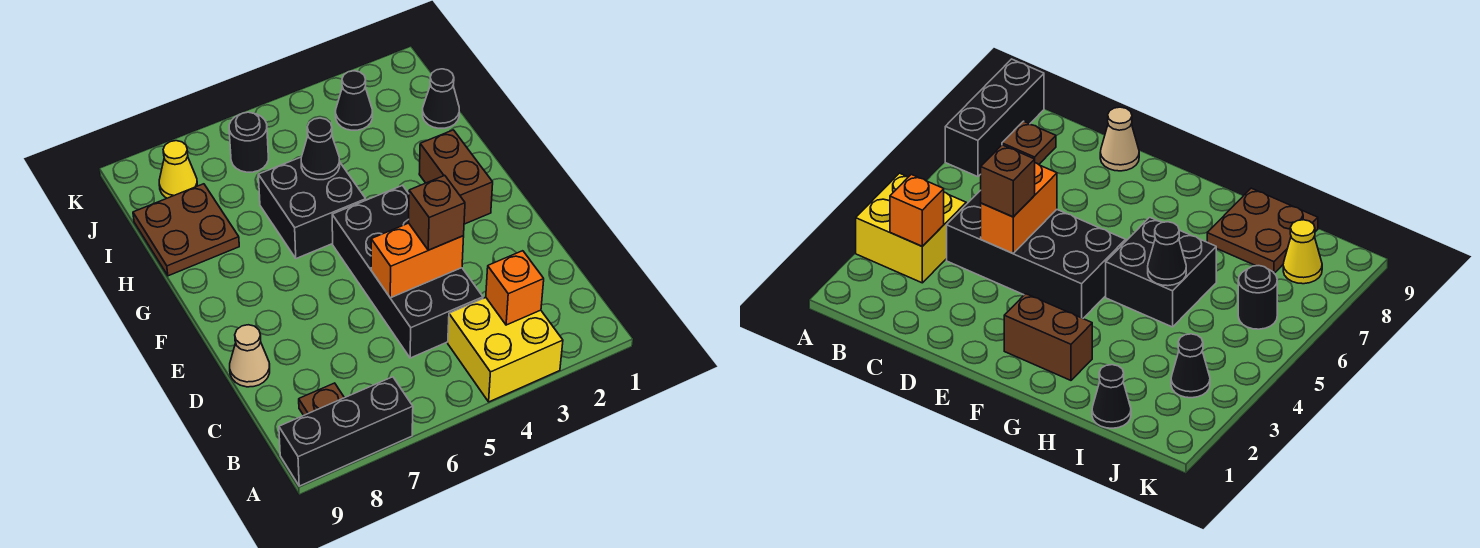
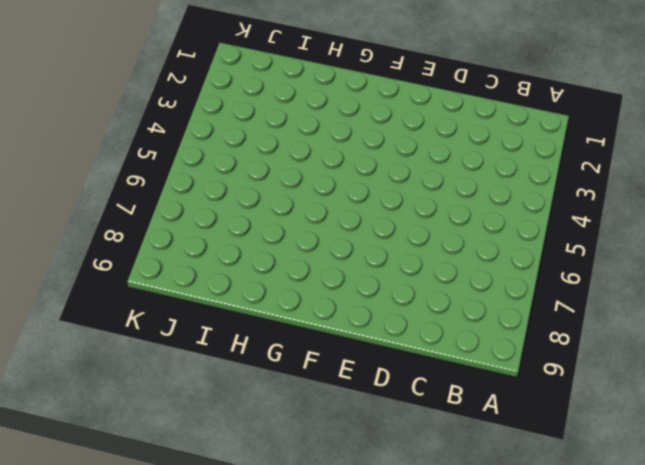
none -> yellow brick A3:B4 level 1
none -> black brick A7:A9 level 1
none -> brown plate B8 level 1

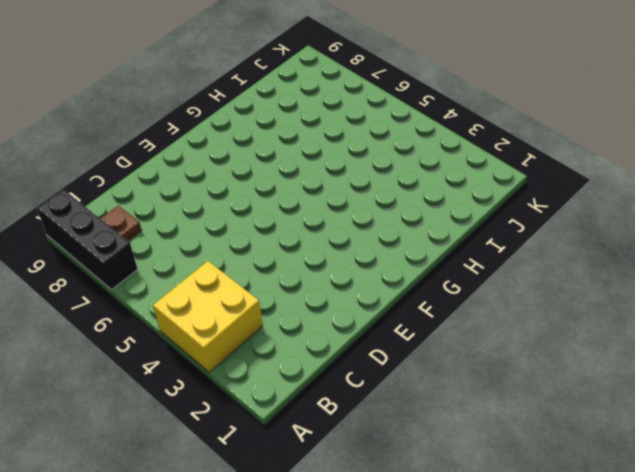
none -> black brick C4:F5 level 1
none -> tan cone D9 level 1
none -> brown brick F2:G2 level 1

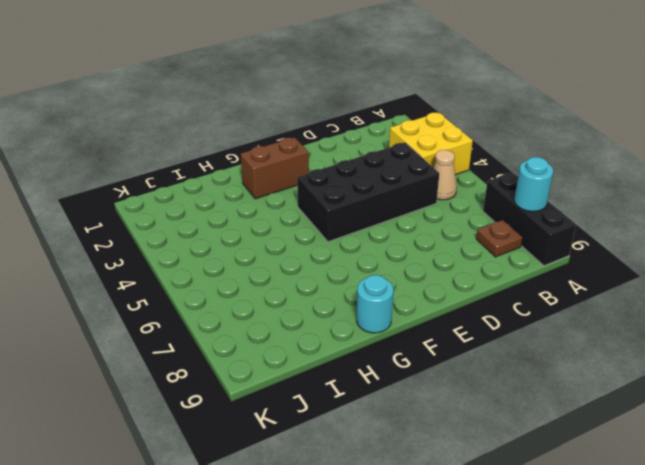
cyan round brick A8 level 2 -> none
tan cone B5 level 1 -> tan cone D9 level 1
cyan round brick G9 level 1 -> none
none -> black brick G5:H6 level 1
none -> brown plate H8:I9 level 1
none -> black cone I1 level 1

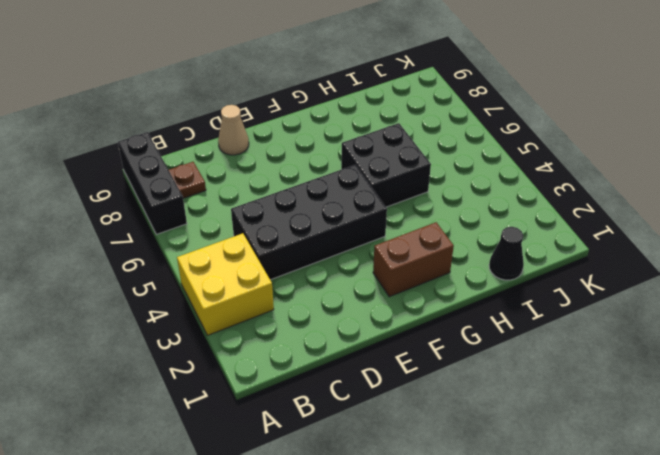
none -> brown plate H8:I9 level 1
none -> black cone J3 level 1
none -> black round brick J6 level 1

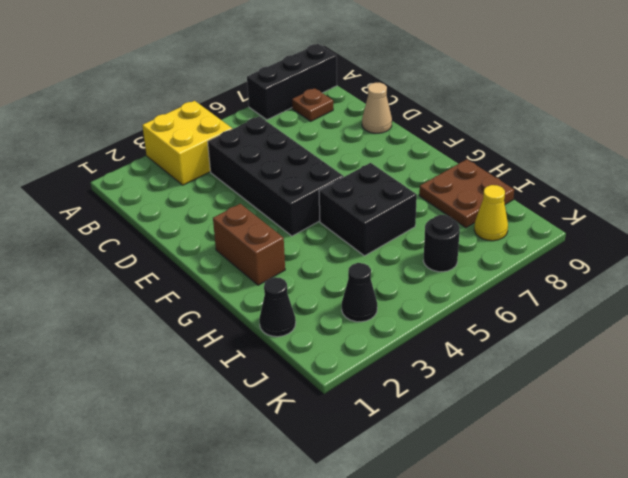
none -> orange brick B3 level 2
none -> orange brick D4:D5 level 2
none -> black cone H5 level 2

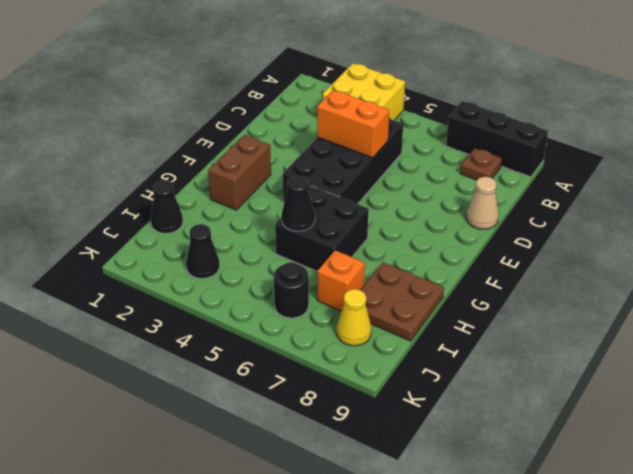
orange brick I7 level 1 -> orange brick B3 level 2
none -> brown brick D4 level 3

